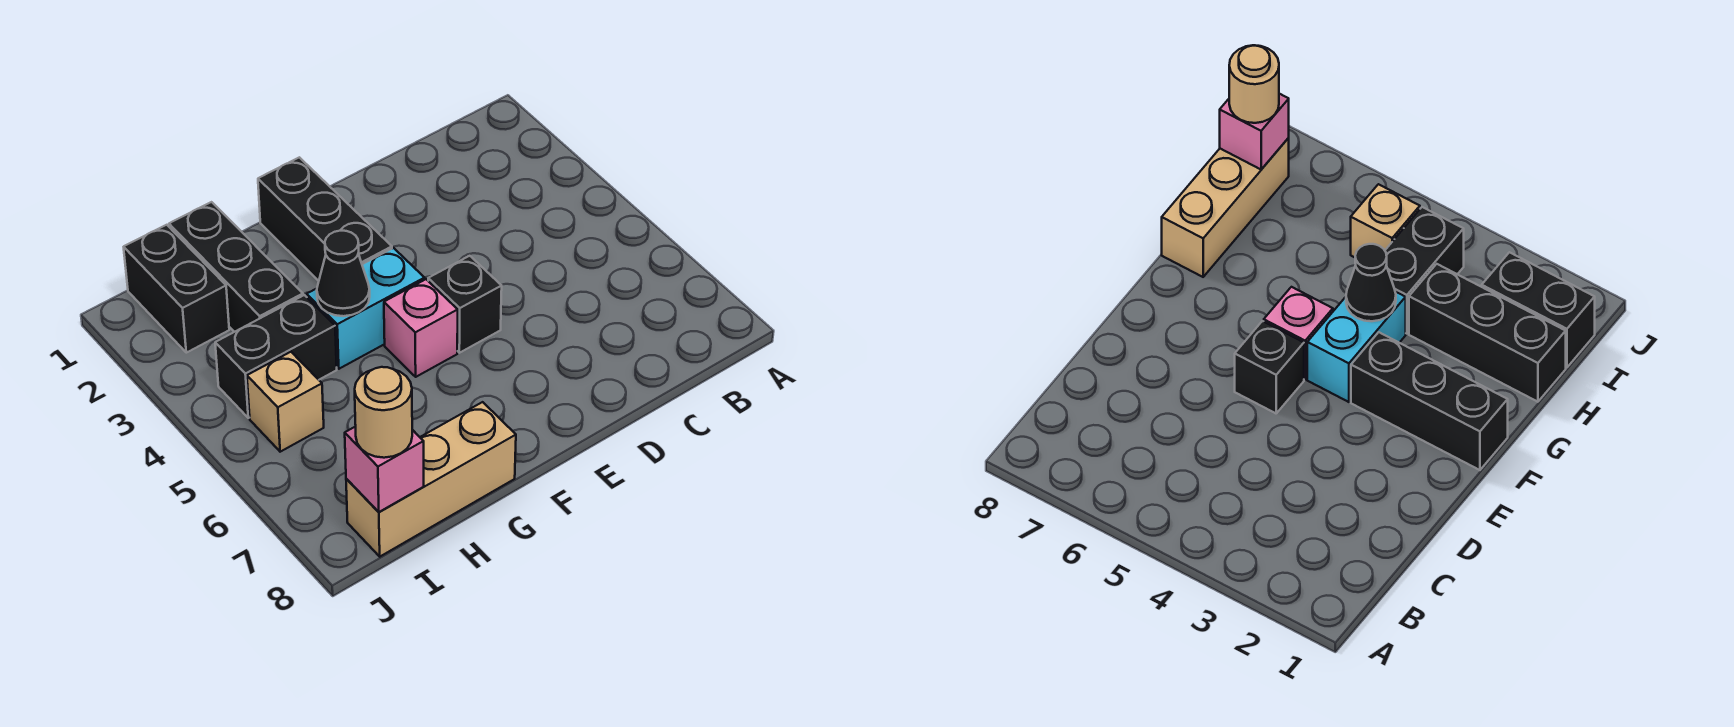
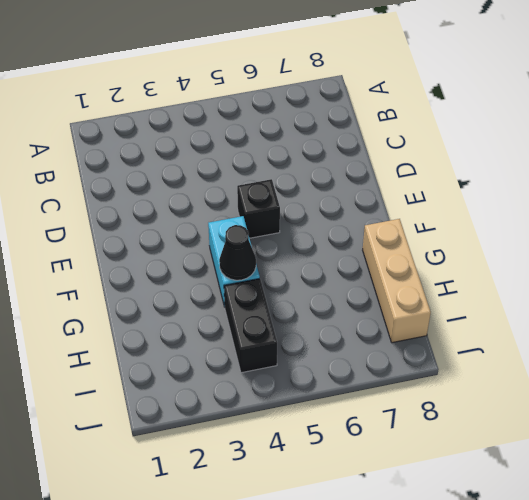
none -> black brick F1:F3 level 1
none -> pink brick F5 level 1
none -> black brick H1:H3 level 1

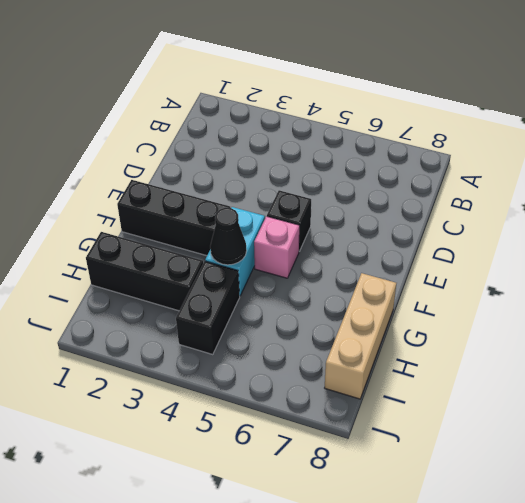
none -> black brick I1:I2 level 1
none -> tan brick I5 level 1
none -> pink brick I8 level 2

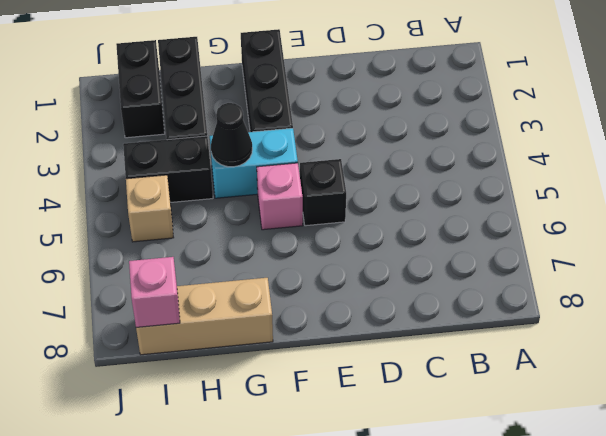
none -> tan round brick I8 level 3

